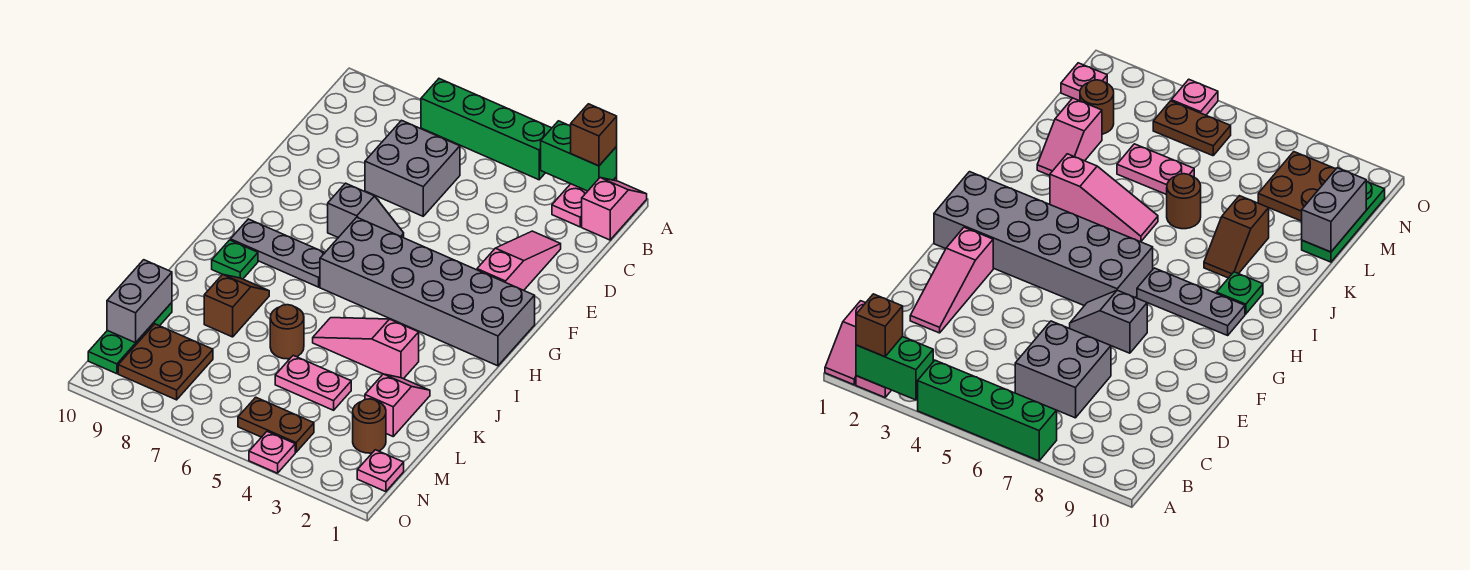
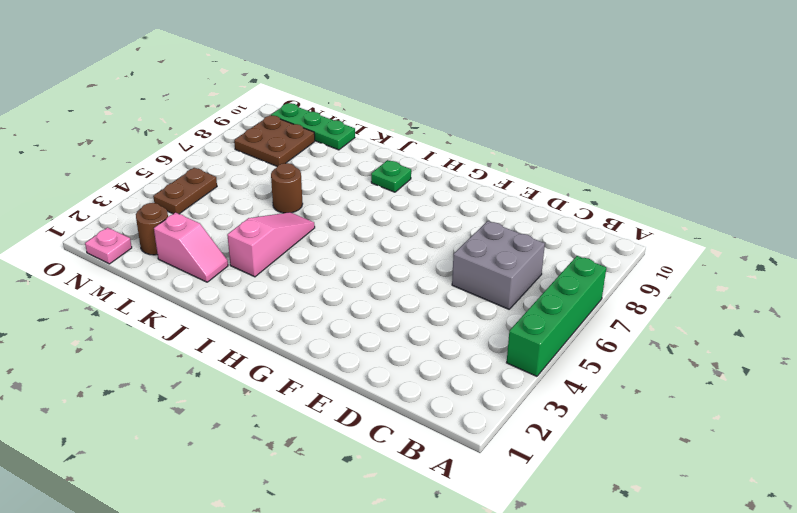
none -> pink slope A1:B1 level 1 top B
none -> pink plate A2:B2 level 1
none -> pink slope D2:F2 level 1 top F

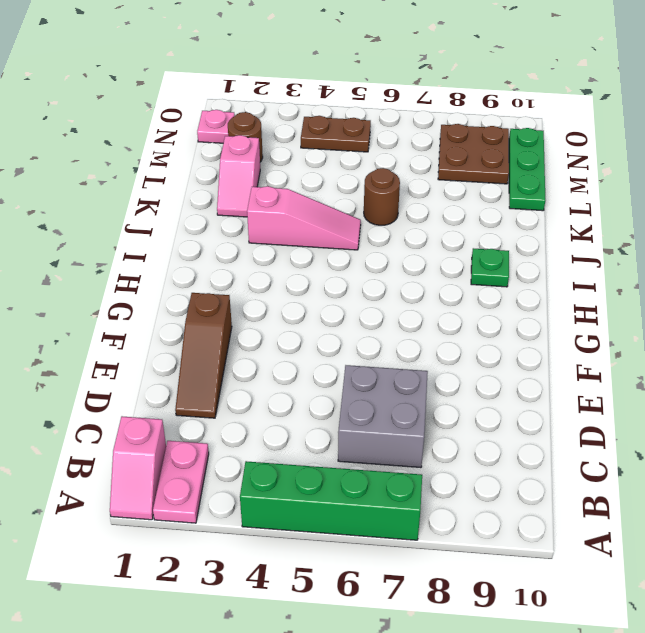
brown slope D2:F2 level 1 top F -> pink slope D2:F2 level 1 top F
none -> grey slope F6:F7 level 1 top 7
none -> grey brick G1:H6 level 1
none -> grey plate H7:H9 level 1

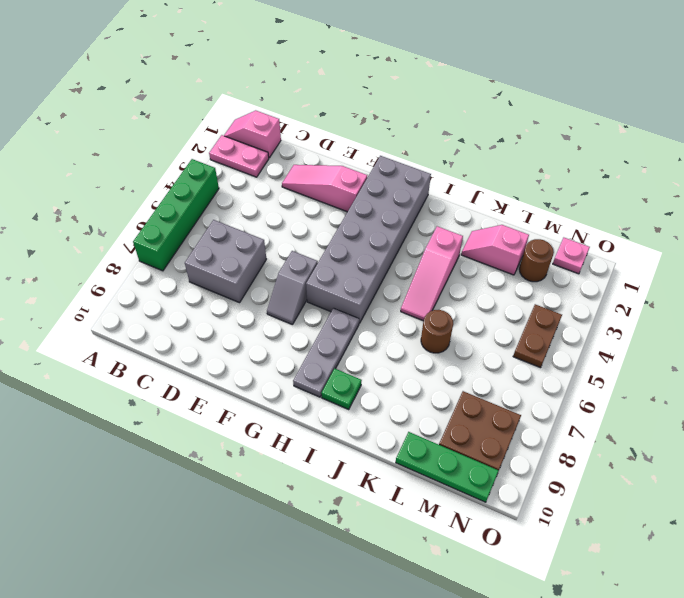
grey slope F6:F7 level 1 top 6 -> grey slope F6:F7 level 1 top 7
none -> brown slope J8:K8 level 1 top K
none -> pink plate L4:L5 level 1
none -> pink plate O4 level 1

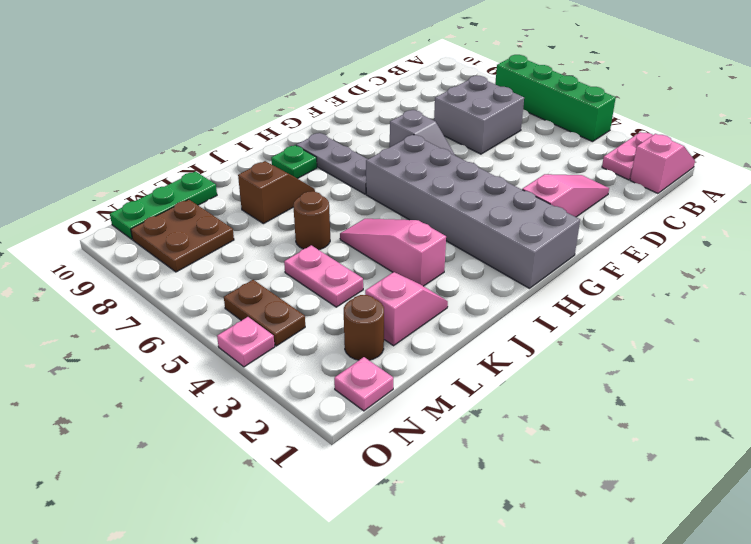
none -> green brick A2:A3 level 2
none -> grey brick L10:M10 level 2
none -> brown brick A2 level 3

